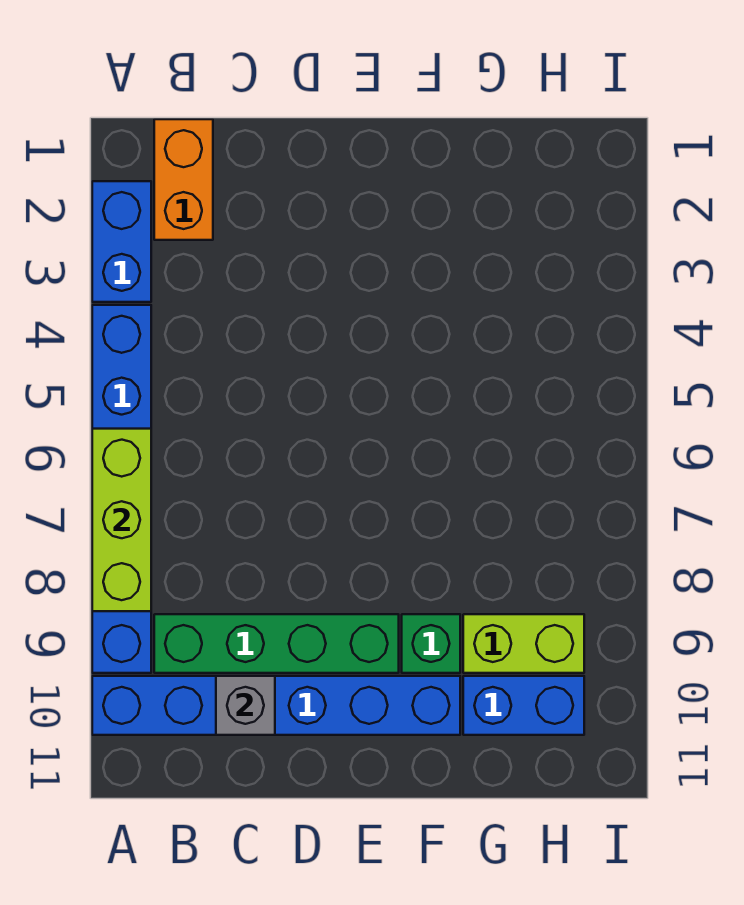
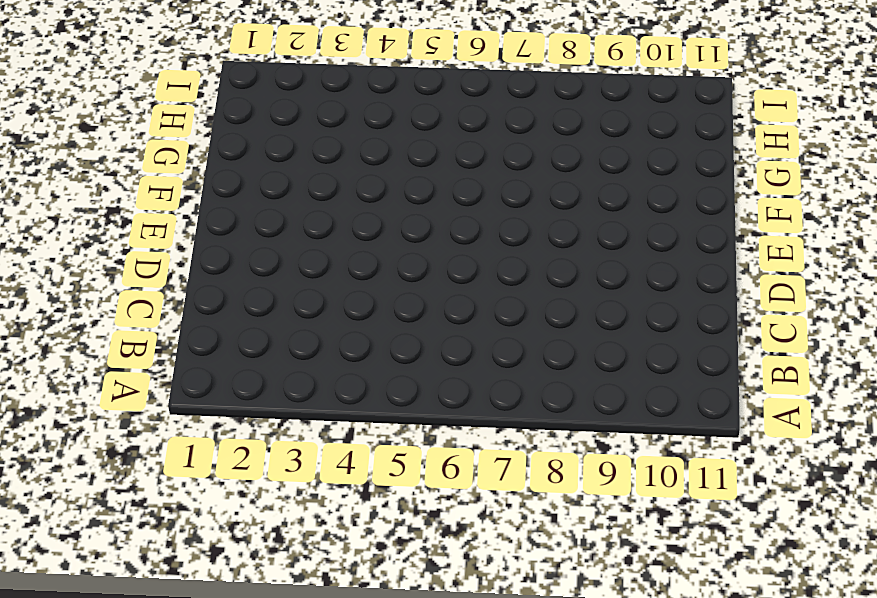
none -> blue brick A2:A3 level 1
none -> blue brick A4:A9 level 1

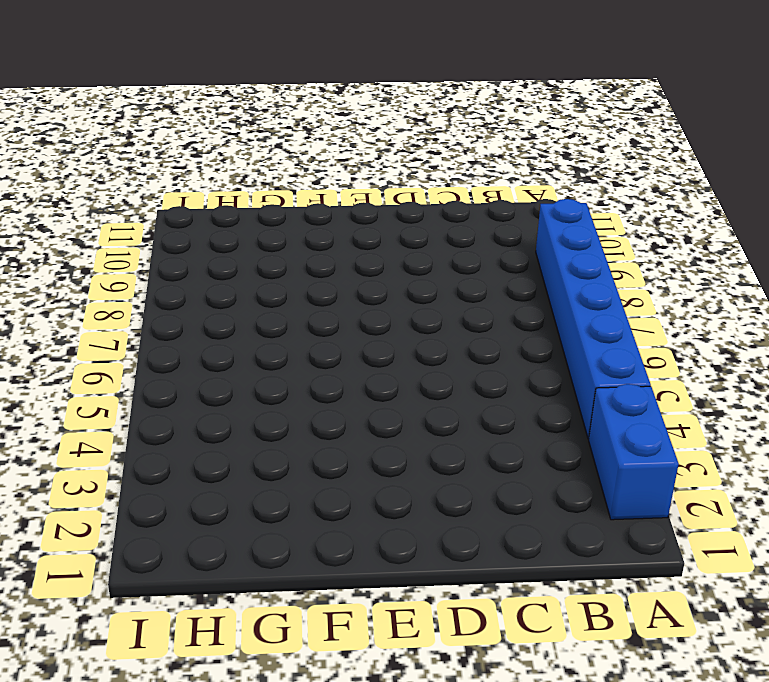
none -> blue brick A10:F10 level 1
none -> orange brick B1:B2 level 1

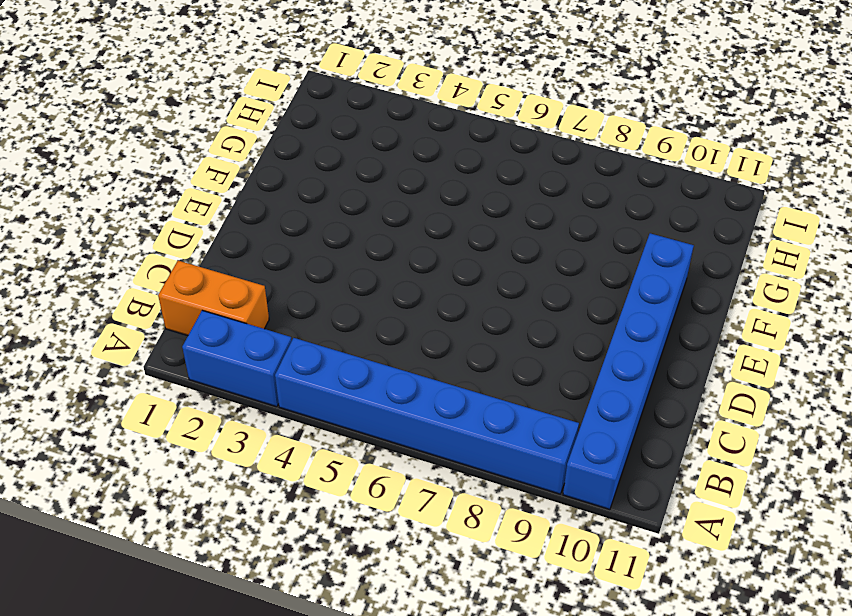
none -> green brick B9:E9 level 1
none -> green brick F9 level 1

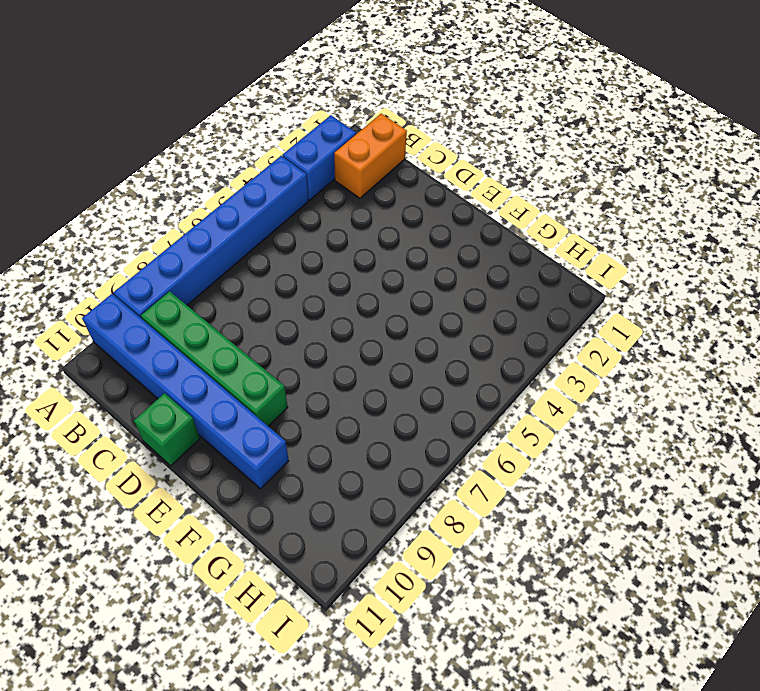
green brick D11 level 1 -> green brick F9 level 1
none -> lime brick G9:H9 level 1
none -> blue brick G10:H10 level 1

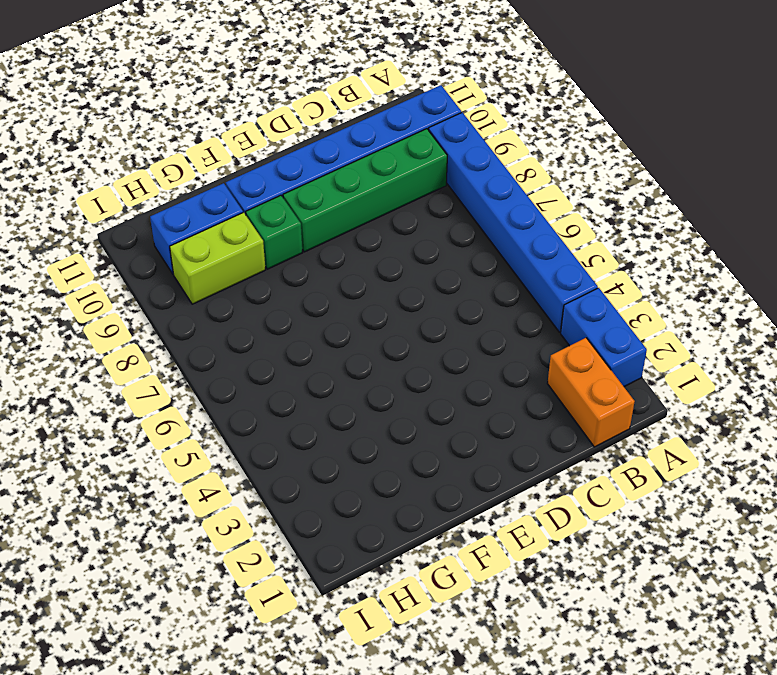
none -> lime brick A6:A8 level 2
none -> grey brick C10 level 2

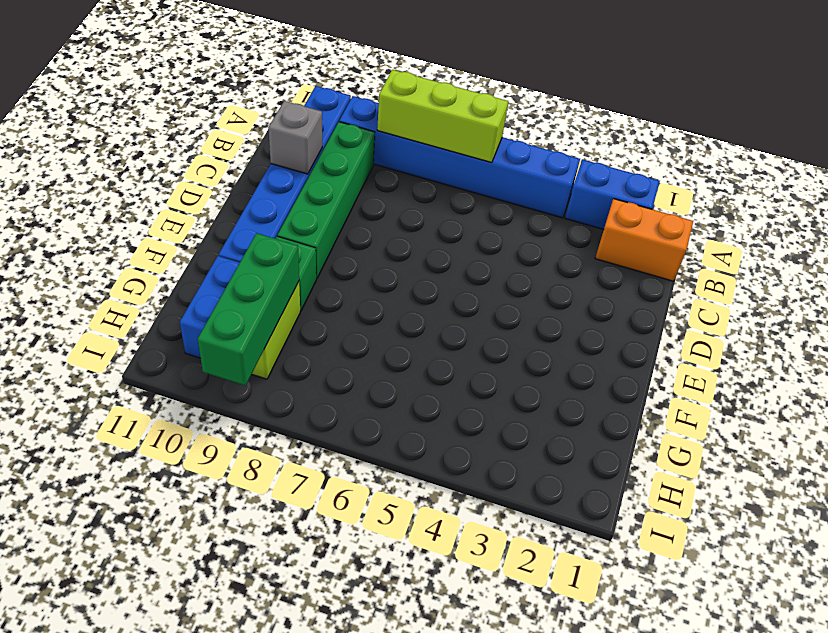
green brick G9:I9 level 2 -> none

